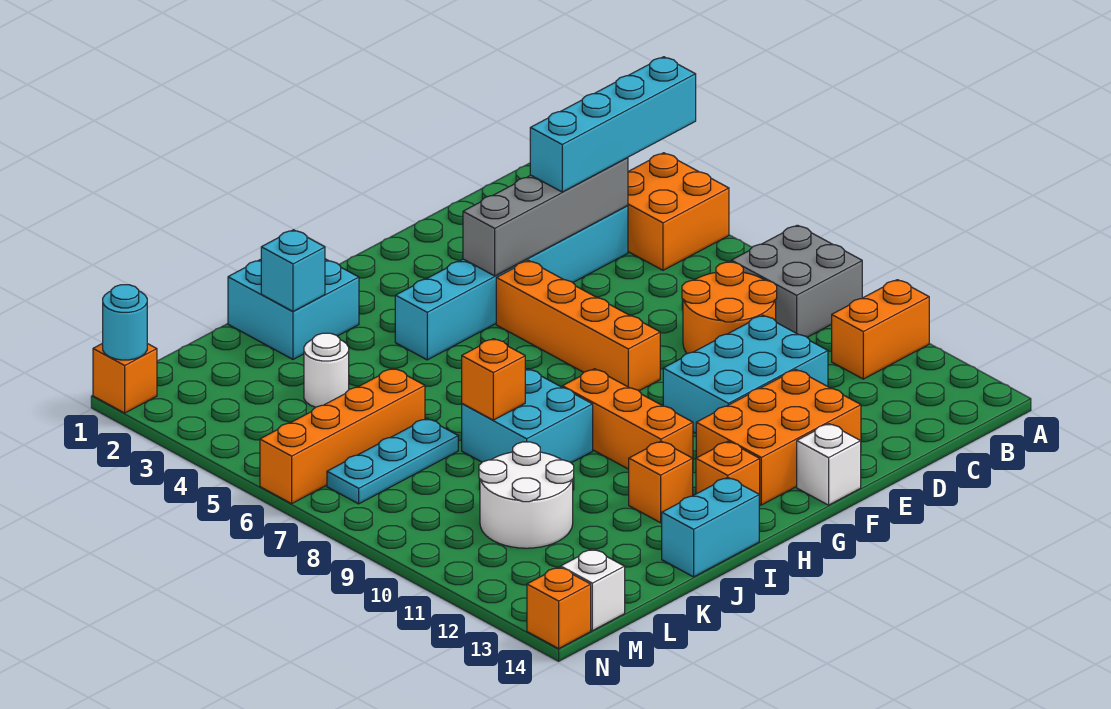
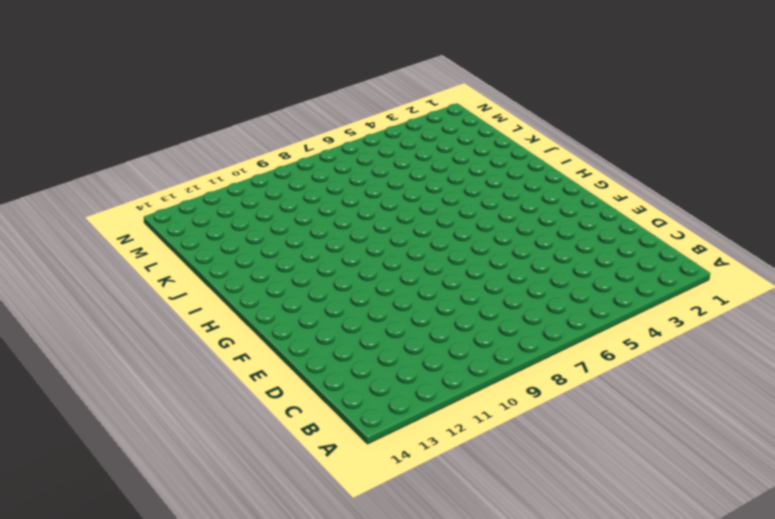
none -> orange brick A4:B5 level 1
none -> grey brick A8:B9 level 1
none -> orange brick A11:B11 level 1

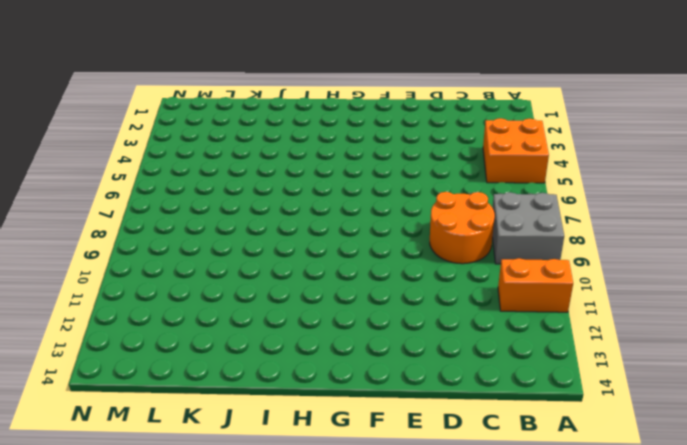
none -> cyan brick C4:H4 level 1
none -> cyan brick D10:F11 level 1
none -> orange brick E12:G13 level 1

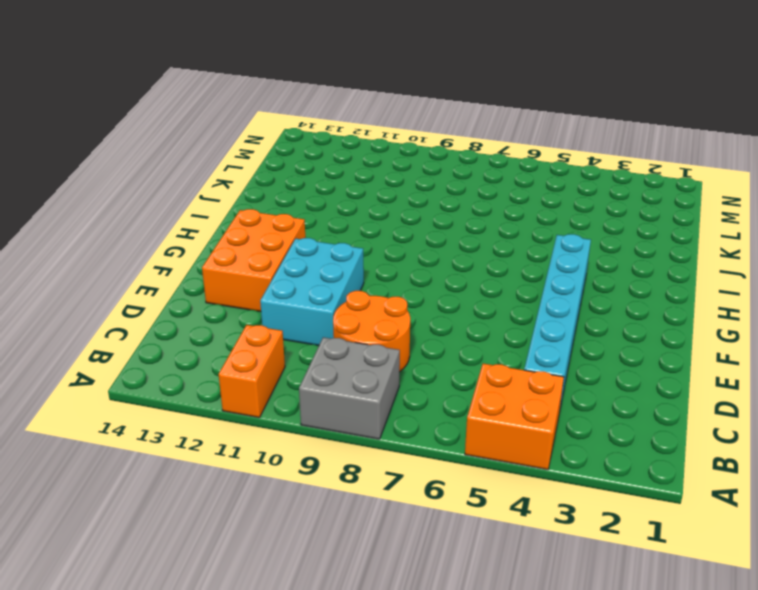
none -> orange brick F5:F8 level 1
none -> white brick F14 level 1
none -> orange brick H9:H11 level 1

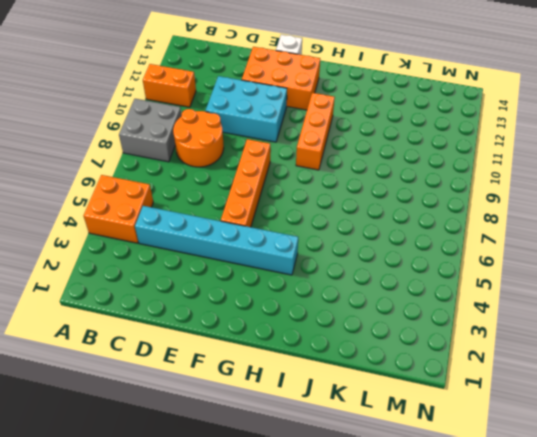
none -> orange brick H13 level 1
none -> cyan brick I1:J2 level 1
none -> cyan brick I8:J9 level 1

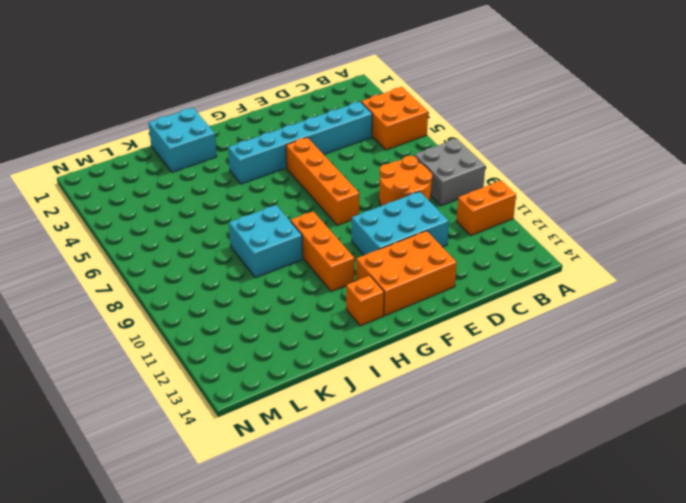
none -> white brick F14 level 1
none -> orange brick I12 level 1
none -> cyan brick I14:J14 level 1

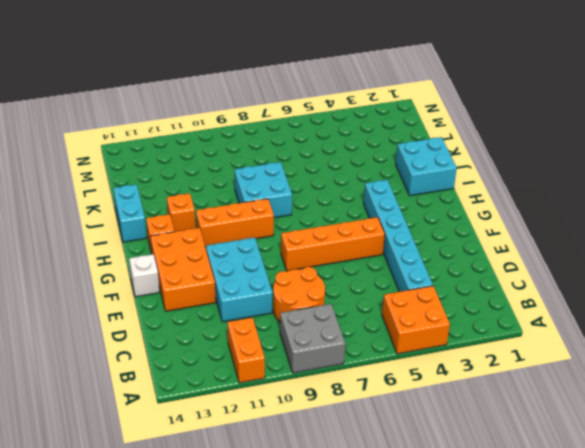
none -> white round brick K4 level 1
none -> orange brick K6:N6 level 1
none -> cyan plate K7:M7 level 1

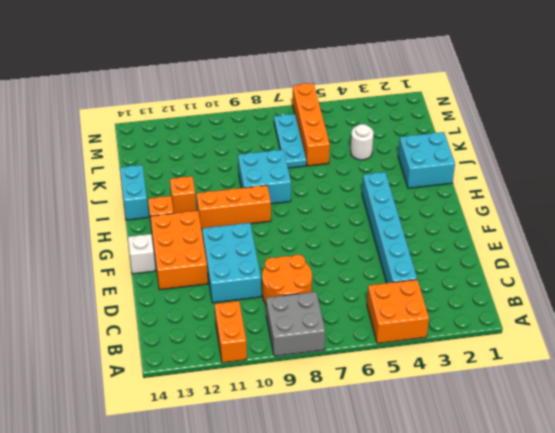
none -> orange brick F5:F8 level 1
none -> white round brick K10:L11 level 1
none -> white brick M14 level 1

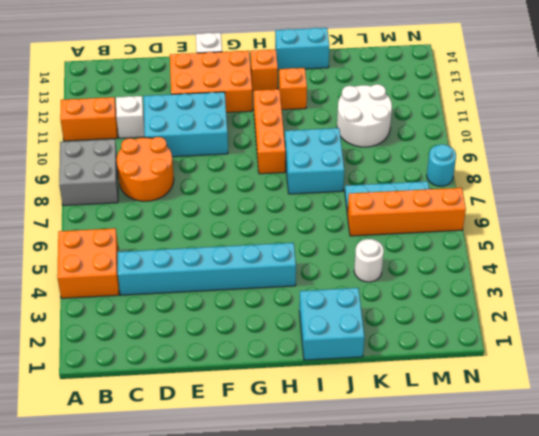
white brick C11 level 1 -> white brick M14 level 1
cyan round brick N8 level 1 -> cyan round brick N1 level 2
none -> orange brick F5:F8 level 1
none -> orange brick N1 level 1
none -> orange brick N14 level 1

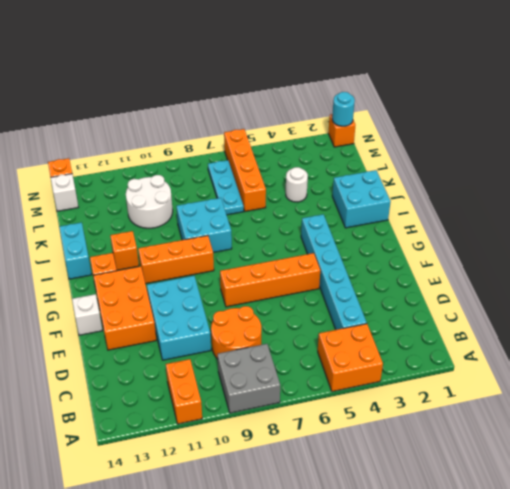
none -> grey brick C4:F4 level 2
none -> cyan brick J2 level 2
none -> orange brick J8 level 2

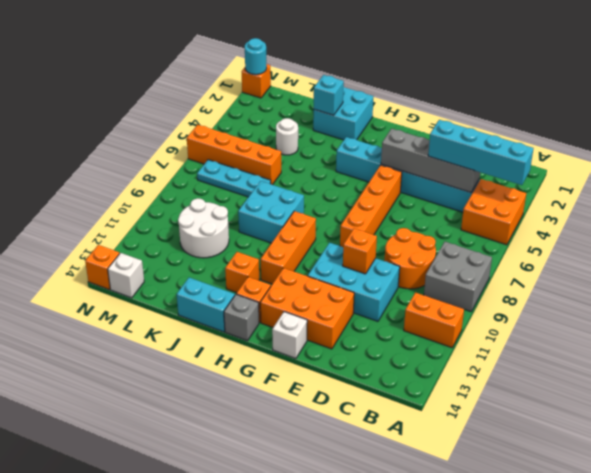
orange brick E10 level 2 -> orange brick J8 level 2
grey brick H14 level 1 -> none

